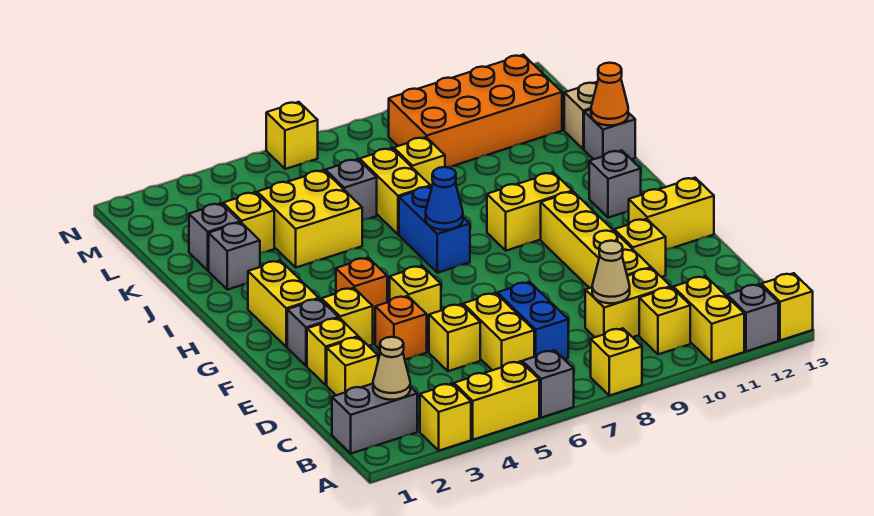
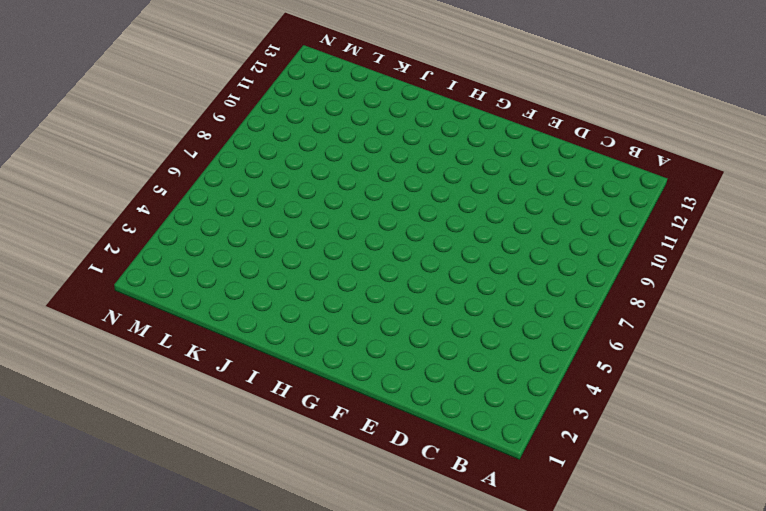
none -> yellow brick A3 level 1
none -> yellow brick A4:A5 level 1
none -> grey brick A6 level 1
none -> yellow brick A8 level 1

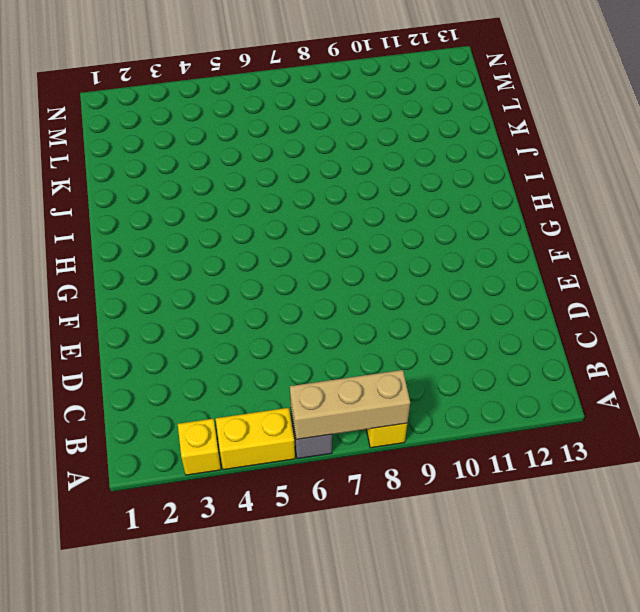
tan brick A6:A8 level 2 -> none
none -> yellow brick A11:B11 level 1
none -> grey brick A12 level 1
none -> yellow brick A13 level 1
none -> grey brick B1:B2 level 1

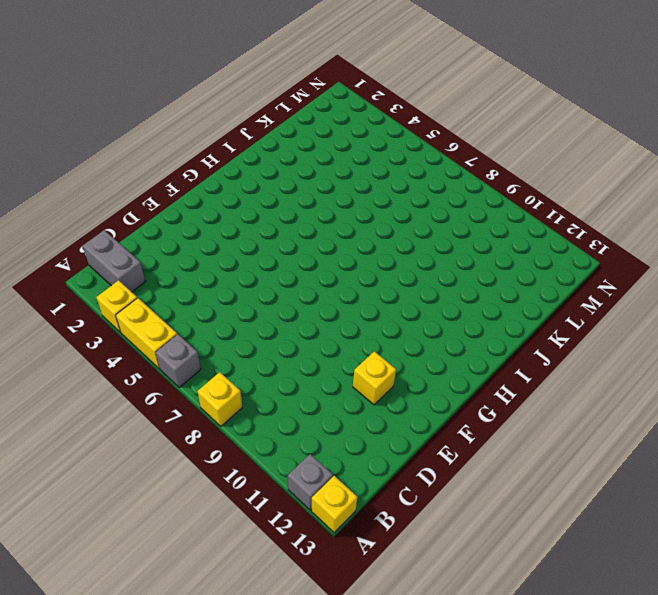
none -> yellow brick A11:B11 level 1
none -> yellow brick B10 level 1
none -> yellow brick C6:D6 level 1
none -> blue brick C7:D7 level 1

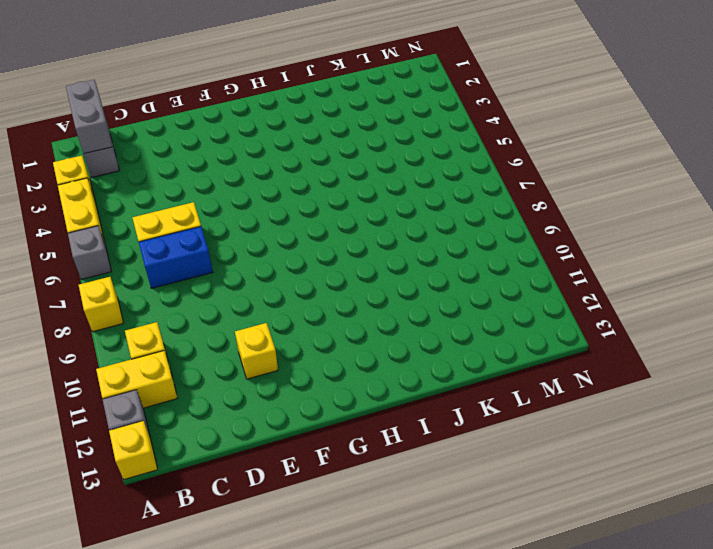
grey brick B1:B2 level 2 -> tan cone B2 level 2
none -> yellow brick C9:C10 level 1
none -> yellow brick D2 level 1
none -> yellow brick D5 level 1
none -> yellow brick D10:G10 level 1

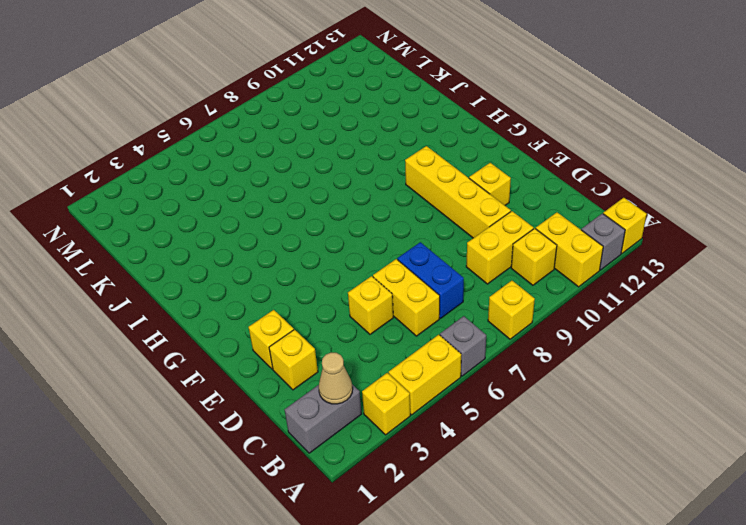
none -> orange brick E4 level 1
none -> grey brick F2 level 1
none -> yellow brick F3 level 1
none -> yellow brick F5 level 1

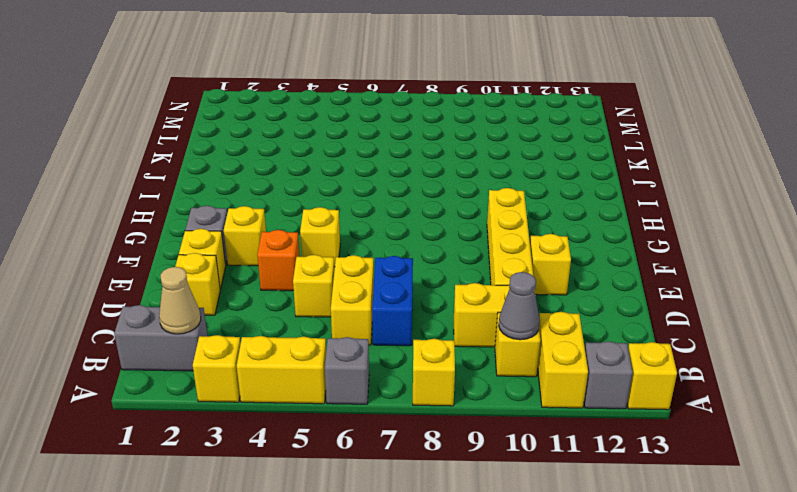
grey cone B10 level 2 -> none
none -> yellow brick F12:F13 level 1
none -> yellow brick G2:H2 level 1
none -> orange brick G4 level 1
none -> blue brick H7:I7 level 1

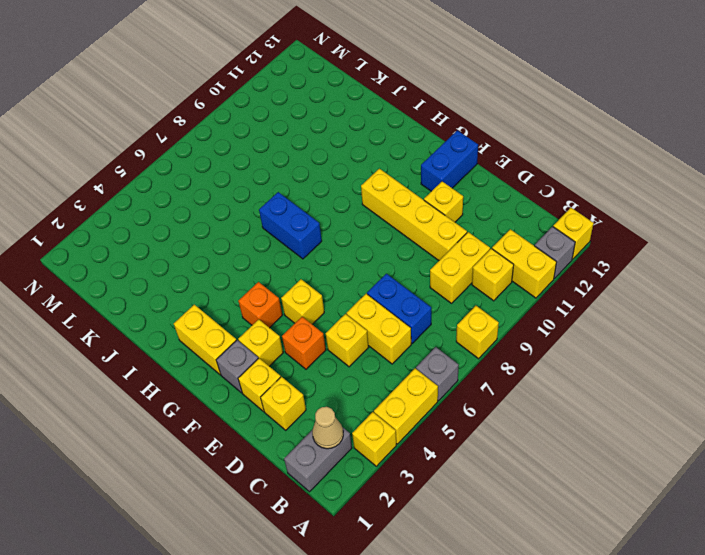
blue brick F12:F13 level 1 -> yellow brick F12:F13 level 1
none -> yellow brick H9:H10 level 1
none -> grey brick H12 level 1
none -> grey brick J2 level 1
none -> yellow brick J4:K5 level 1

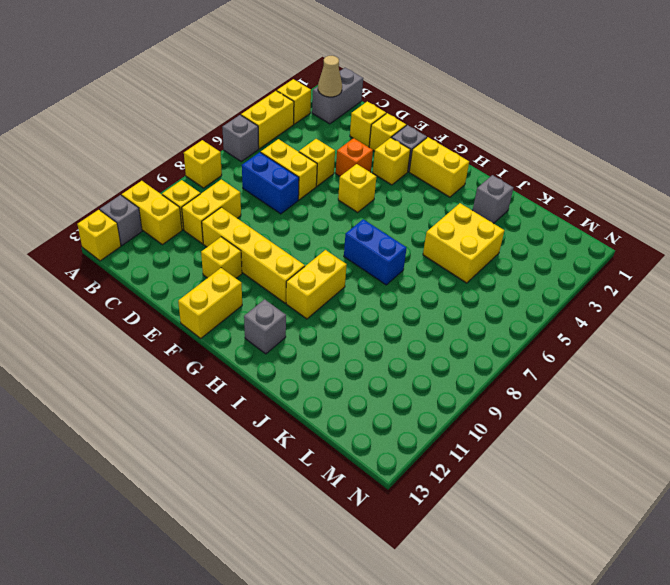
none -> orange brick G4 level 1
none -> yellow brick J7:K7 level 1
none -> grey brick J13 level 1
none -> grey brick K2 level 1

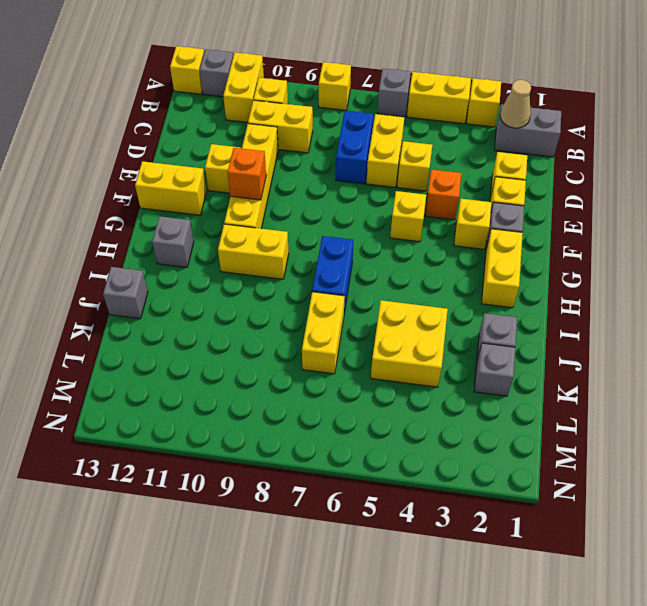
orange brick F10 level 2 -> orange brick G4 level 1
none -> yellow brick K3 level 1
none -> grey brick K6 level 1
none -> yellow brick K8 level 1
none -> tan brick K13 level 1

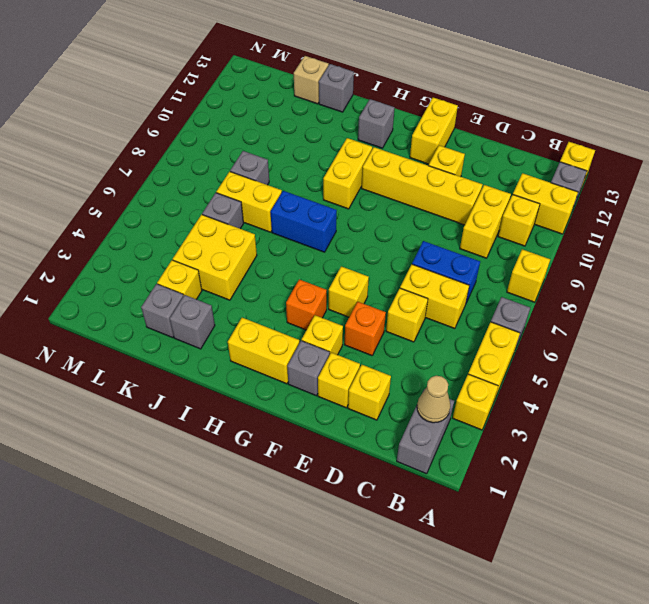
grey brick K8 level 1 -> yellow brick K8 level 1
none -> orange brick L9:M12 level 1
none -> yellow brick N6 level 1
none -> tan cone C9 level 2
none -> blue cone H7 level 2

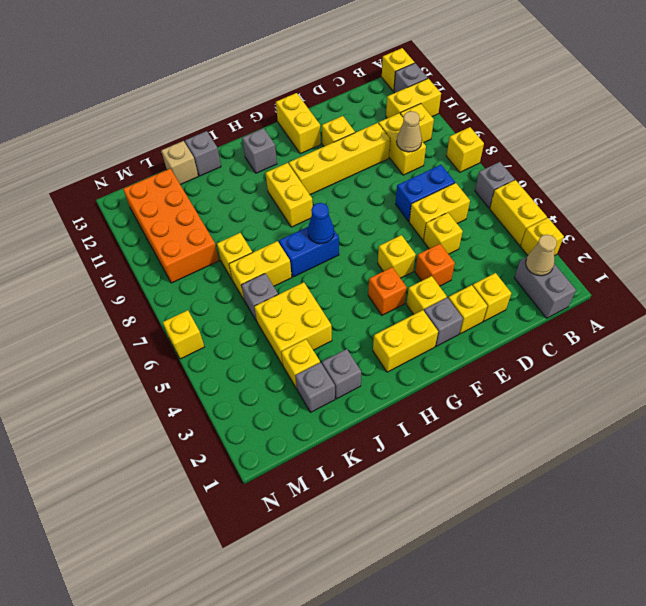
none -> orange cone J13 level 2

